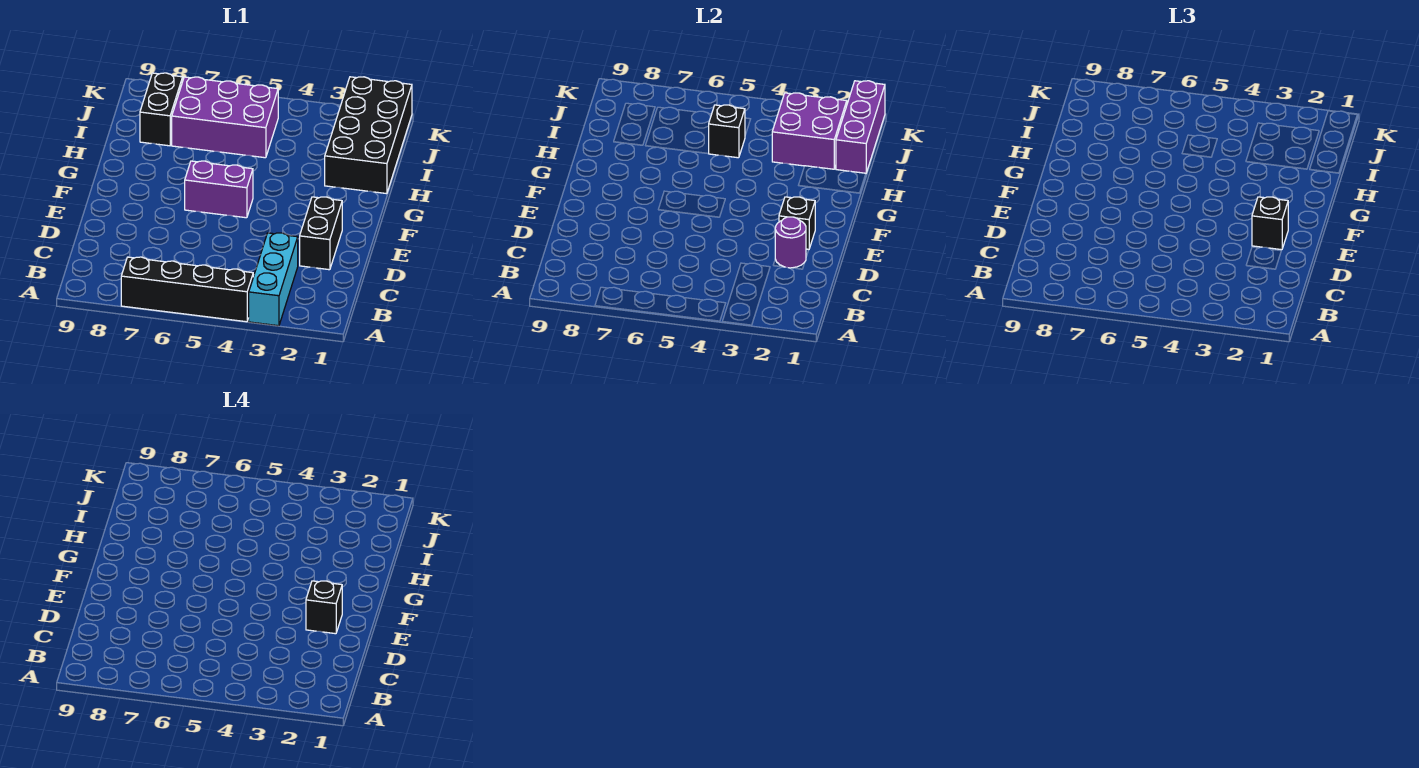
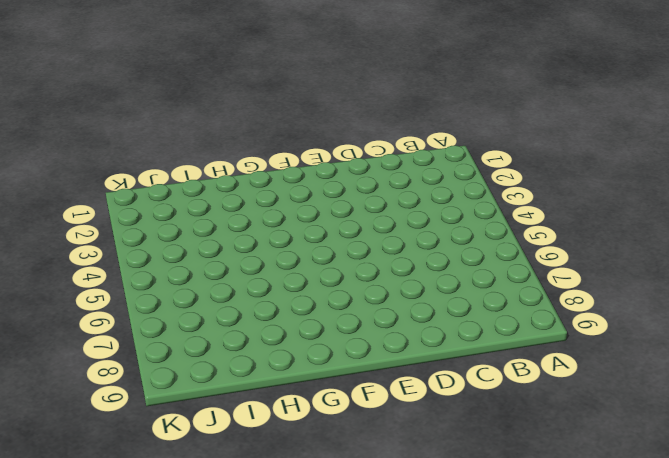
none -> cyan brick A3:C3 level 1
none -> black brick A4:A7 level 1
none -> black brick D2:E2 level 1

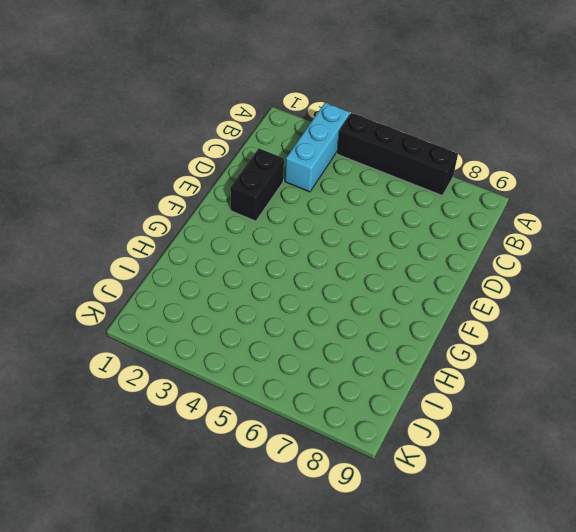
none -> purple brick F5:F6 level 1
none -> black brick H1:K2 level 1
none -> purple brick I5:J7 level 1

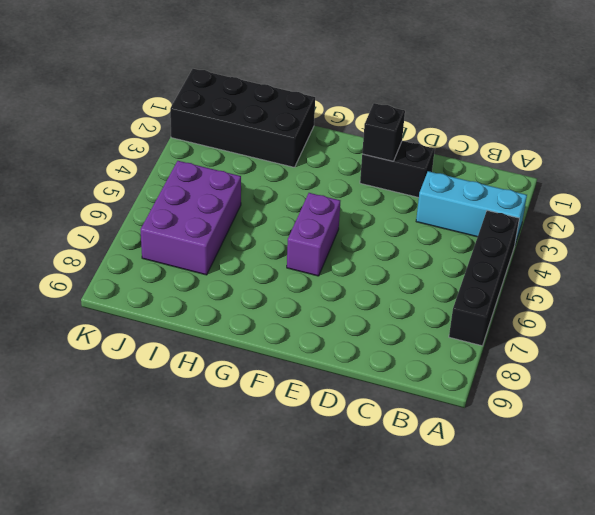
none -> black brick I8:J8 level 1
none -> purple round brick D2 level 2
none -> purple brick I1:K1 level 2

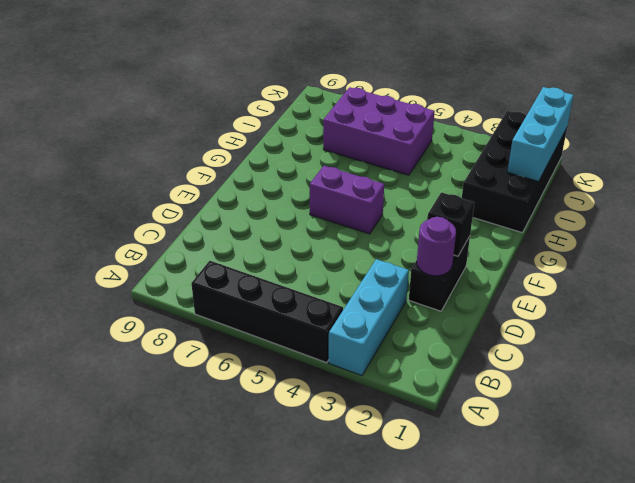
cyan brick I1:K1 level 2 -> purple brick I1:K1 level 2
none -> black brick I8:J8 level 1
none -> purple brick I2:J3 level 2
none -> black brick I5 level 2

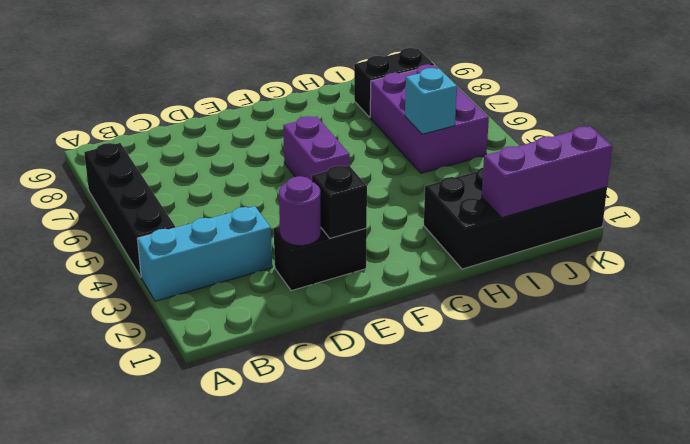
cyan brick I5 level 2 -> black brick I5 level 2
none -> purple brick I2:J3 level 2
none -> black brick E2 level 3
none -> black brick E2 level 4

